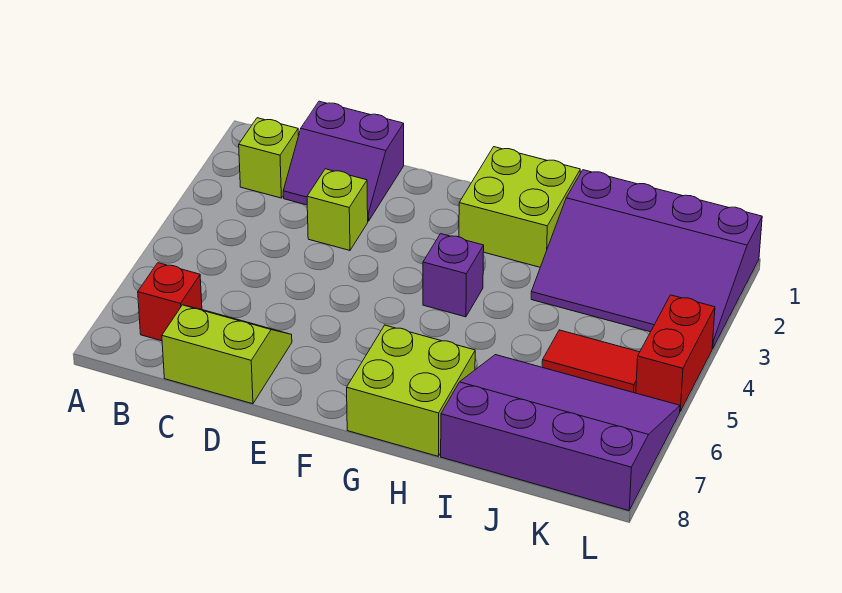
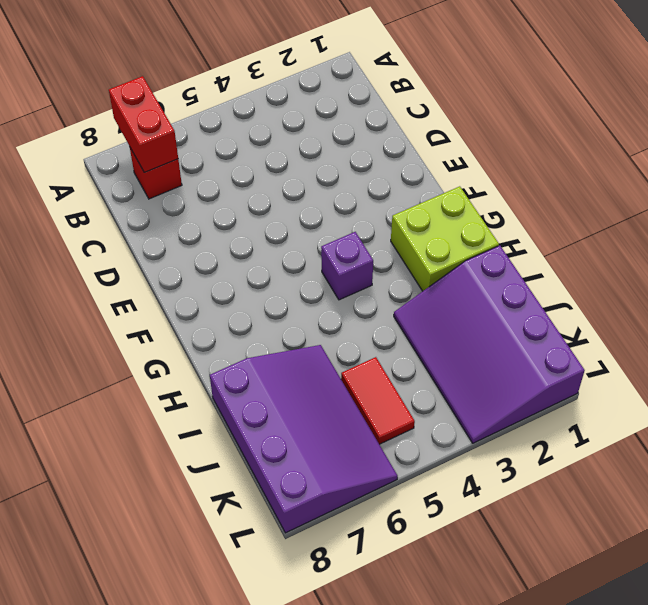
red brick A7:B7 level 2 -> red brick L4:L5 level 1
none -> lime brick B2 level 1
none -> purple slope C1:D2 level 1 top 1
none -> lime slope C7:D8 level 1 top 8

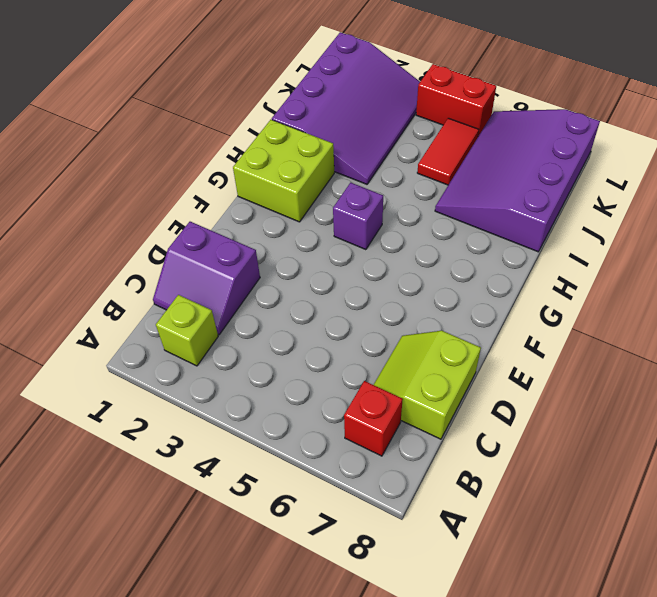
purple slope C1:D2 level 1 top D -> purple slope C1:D2 level 1 top 1
none -> lime brick D3 level 1
none -> lime brick G7:H8 level 1

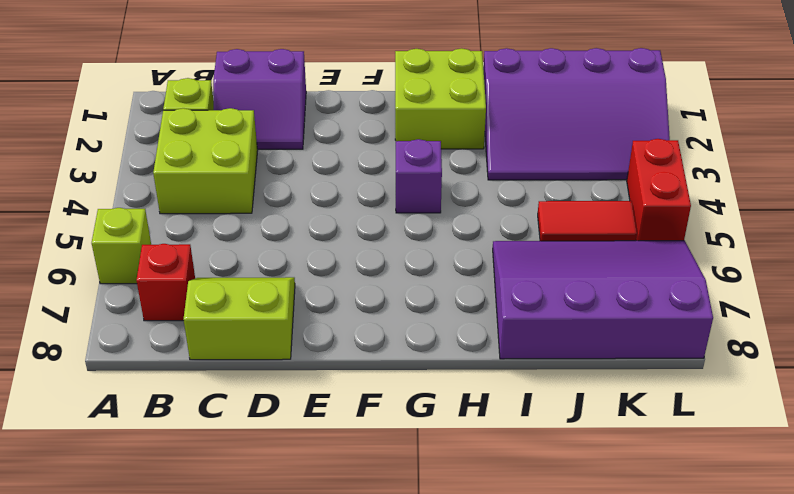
lime brick A6 level 1 -> lime brick D3 level 1
lime brick B3:C4 level 1 -> lime brick G7:H8 level 1

